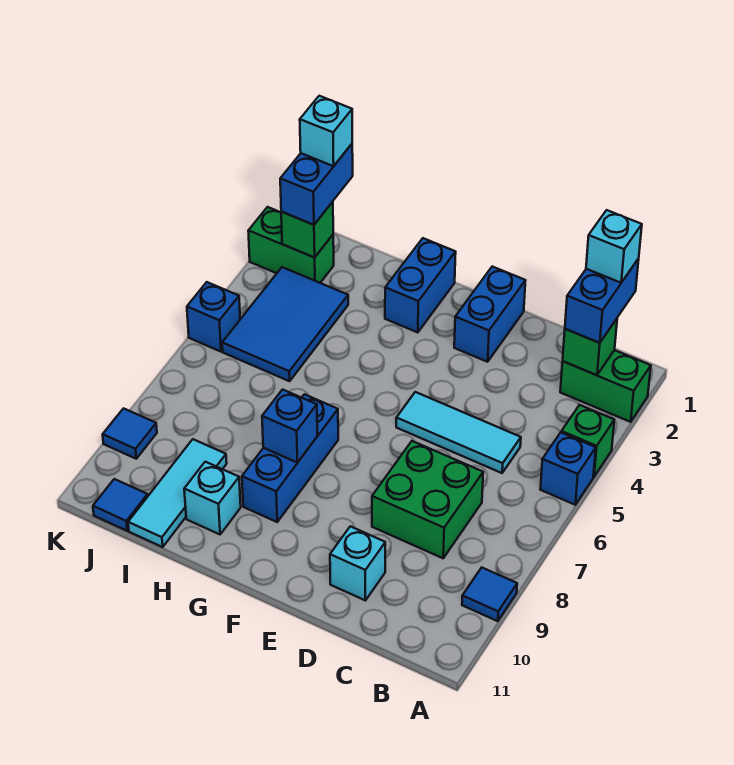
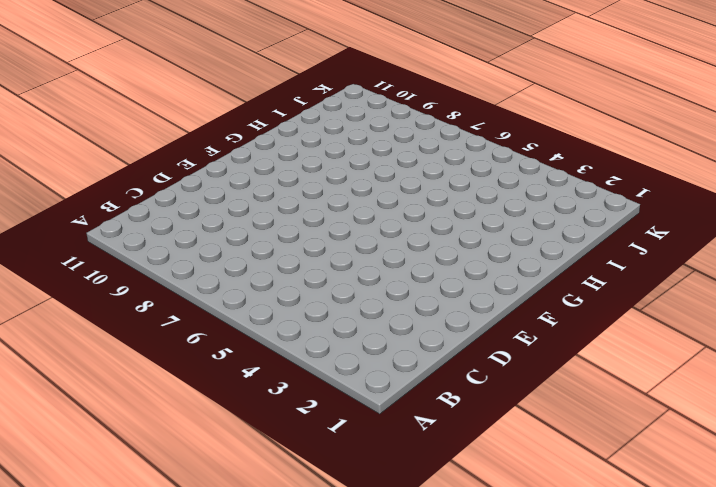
none -> green brick A2:B2 level 1
none -> green brick A4 level 1
none -> blue brick A5 level 1

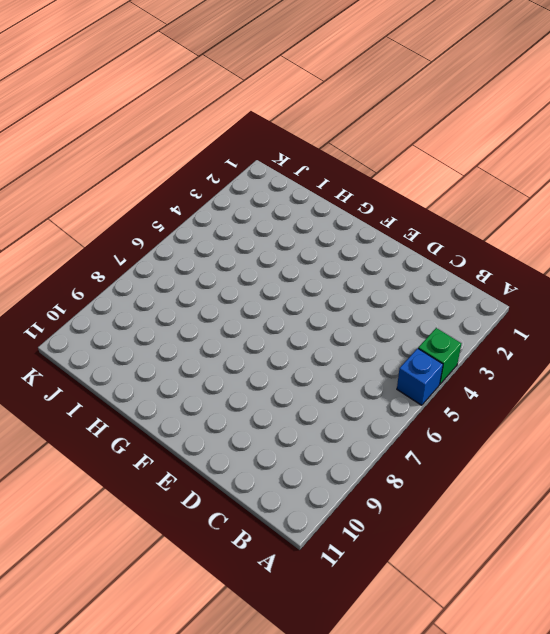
none -> green brick A2:B2 level 1
none -> blue tile A9 level 1
none -> cyan tile C5:E5 level 1

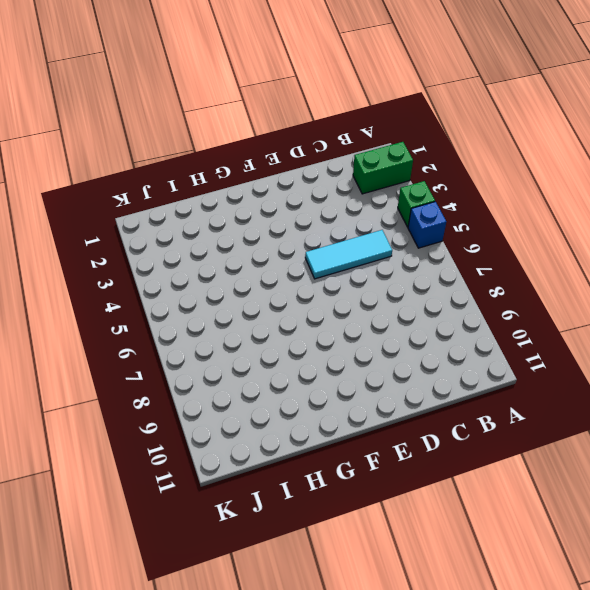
none -> blue tile A9 level 1
none -> green brick C7:D8 level 1
none -> cyan brick D10 level 1

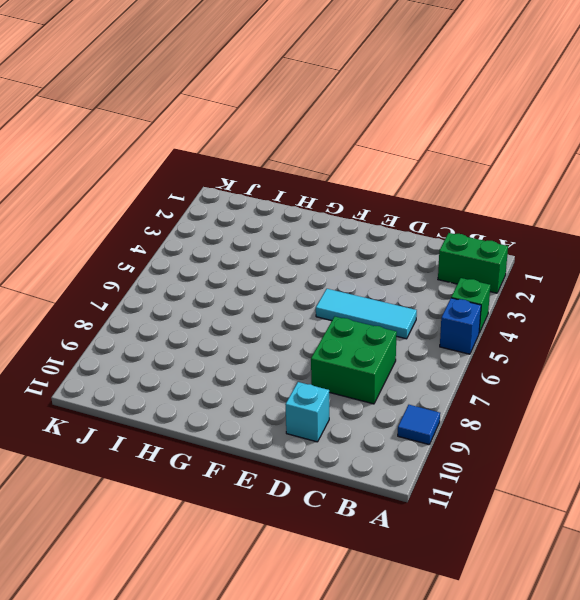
none -> blue brick E1:E2 level 1
none -> blue brick G1:G2 level 1
none -> blue brick G7:G9 level 1

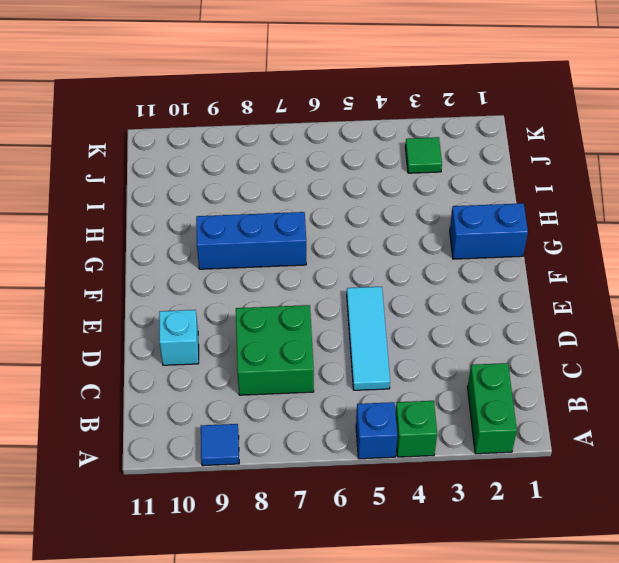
green tile J3 level 1 -> blue tile I3:J5 level 1
none -> blue brick E1:E2 level 1
none -> cyan brick H10 level 1
none -> cyan tile I9:I11 level 1

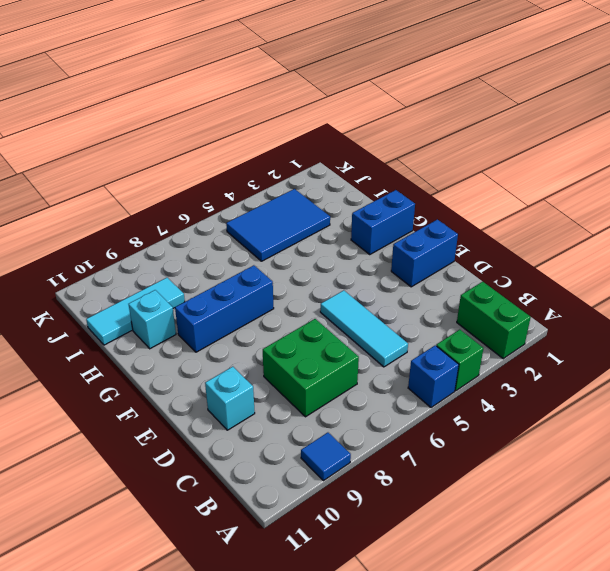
none -> green brick J2:K2 level 1
none -> blue tile J11 level 1
none -> blue brick K5 level 1

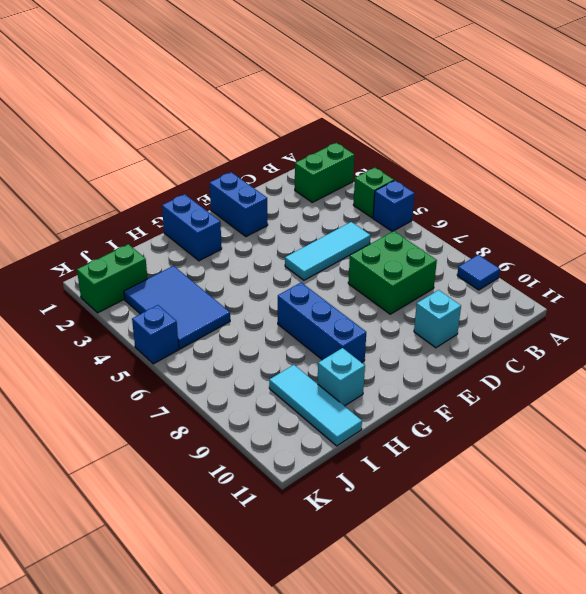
none -> blue tile J11 level 1
none -> blue tile K9 level 1
none -> green brick B2 level 2

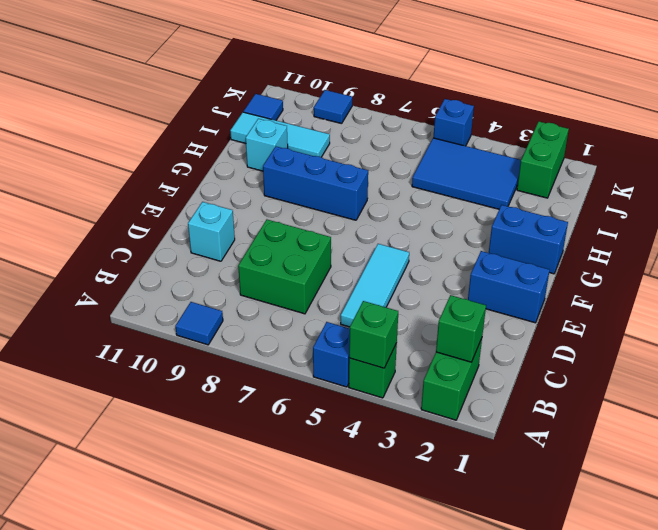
green brick A4 level 2 -> green brick J2 level 2
none -> blue brick G8 level 2
none -> blue brick B1:B2 level 3
none -> blue brick J1:J2 level 3

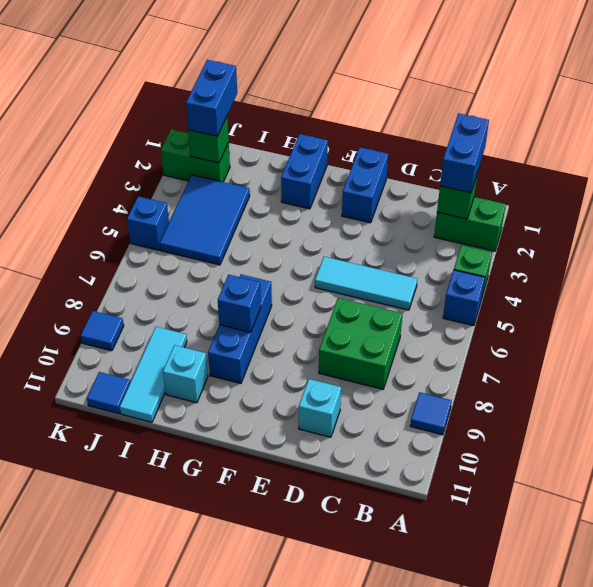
none -> cyan brick B1 level 4
none -> cyan brick J1 level 4

